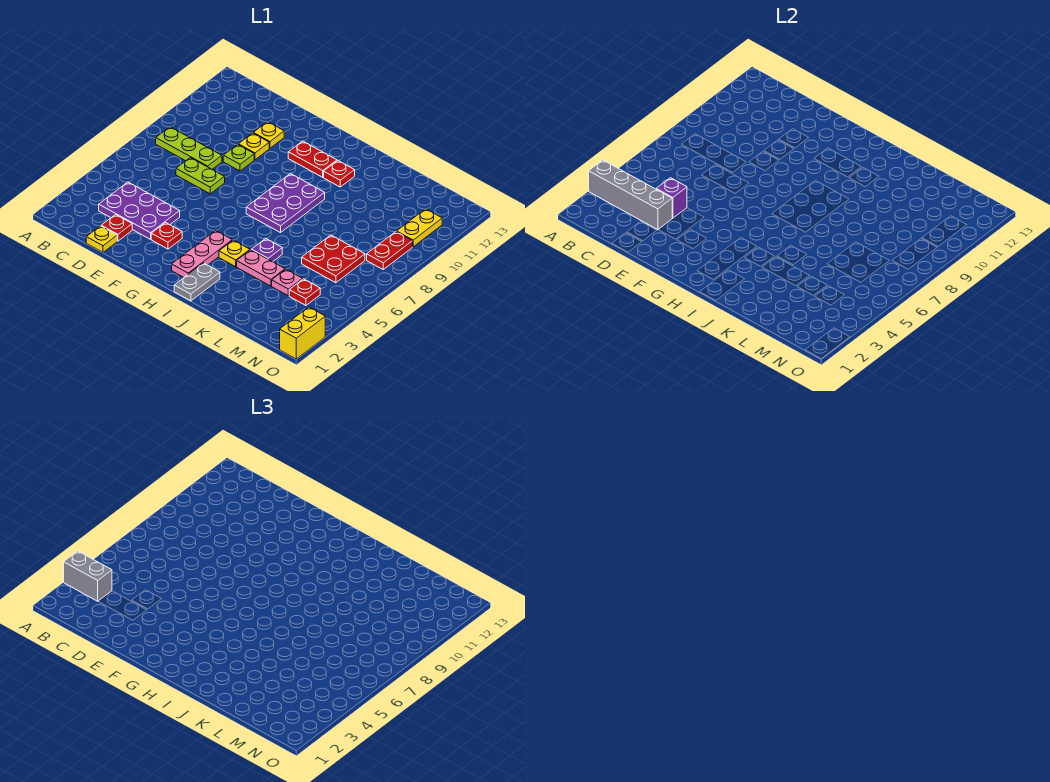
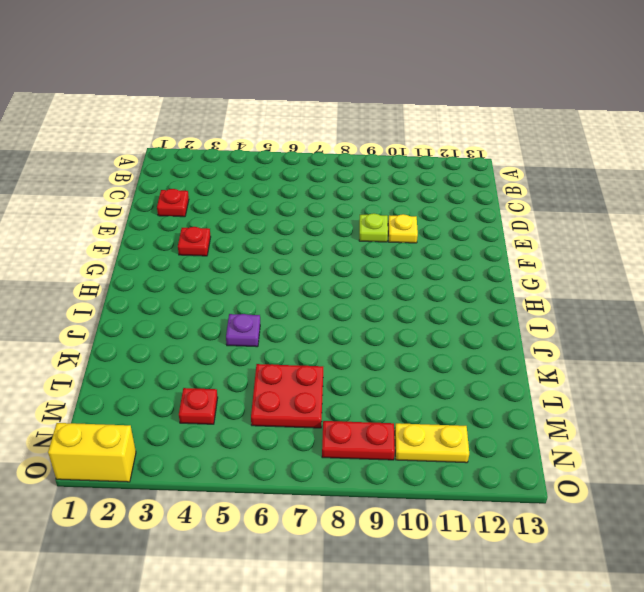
none -> lime plate B8:D8 level 1
none -> purple plate C3:E4 level 1
none -> yellow plate D1 level 1

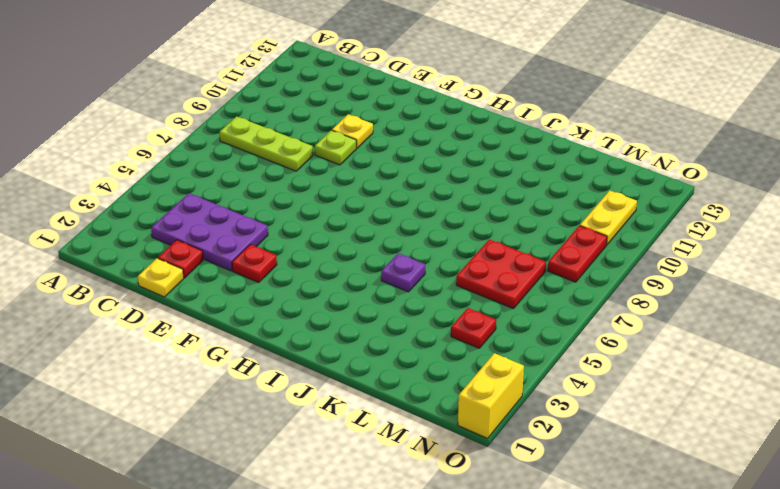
none -> lime plate D7:E7 level 1
none -> yellow plate E11 level 1
none -> red plate G11:H11 level 1

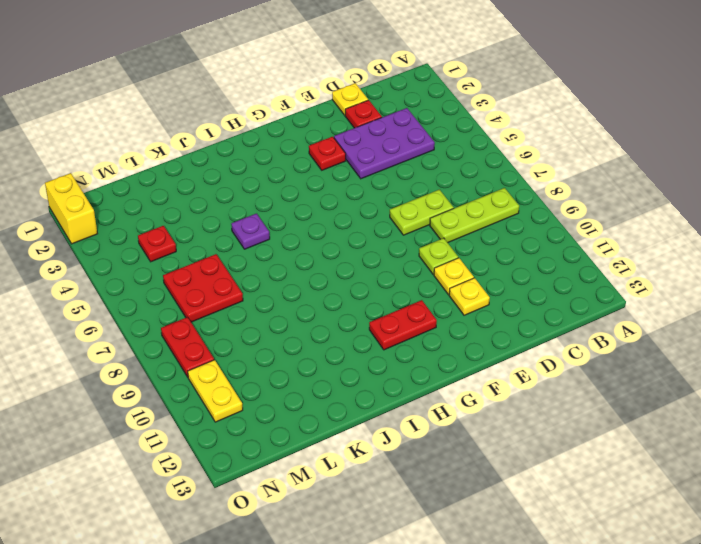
none -> pink plate H2:H4 level 1
none -> purple plate H7:I9 level 1
none -> grey plate I1:I2 level 1

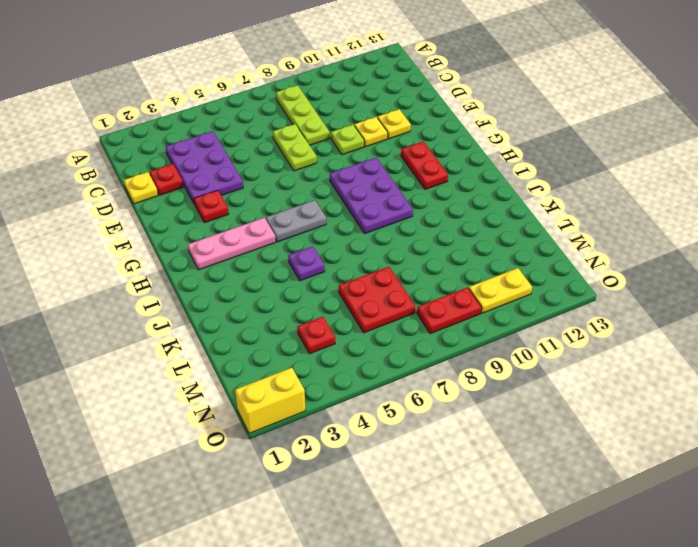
purple plate G8:I9 level 1 -> purple plate H7:I9 level 1
grey plate H5:H6 level 1 -> grey plate I1:I2 level 1
none -> yellow plate I4 level 1
none -> red plate I11 level 1
none -> pink plate J4:K4 level 1

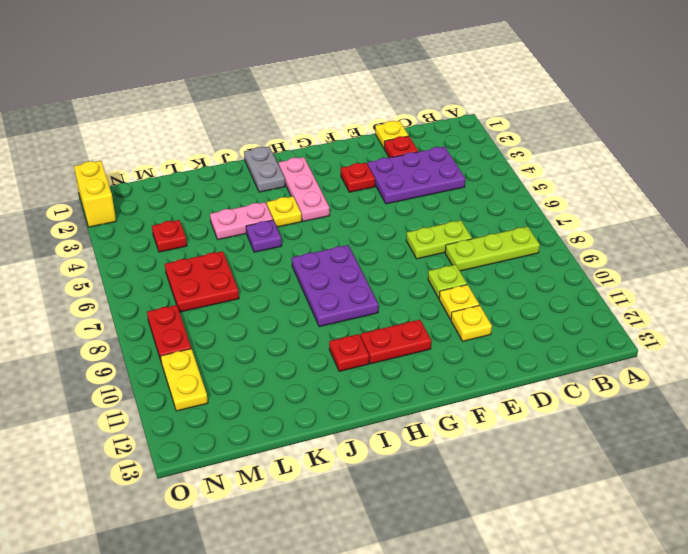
none -> pink plate L4 level 1
none -> grey brick A3:D3 level 2
none -> purple brick D4 level 2

